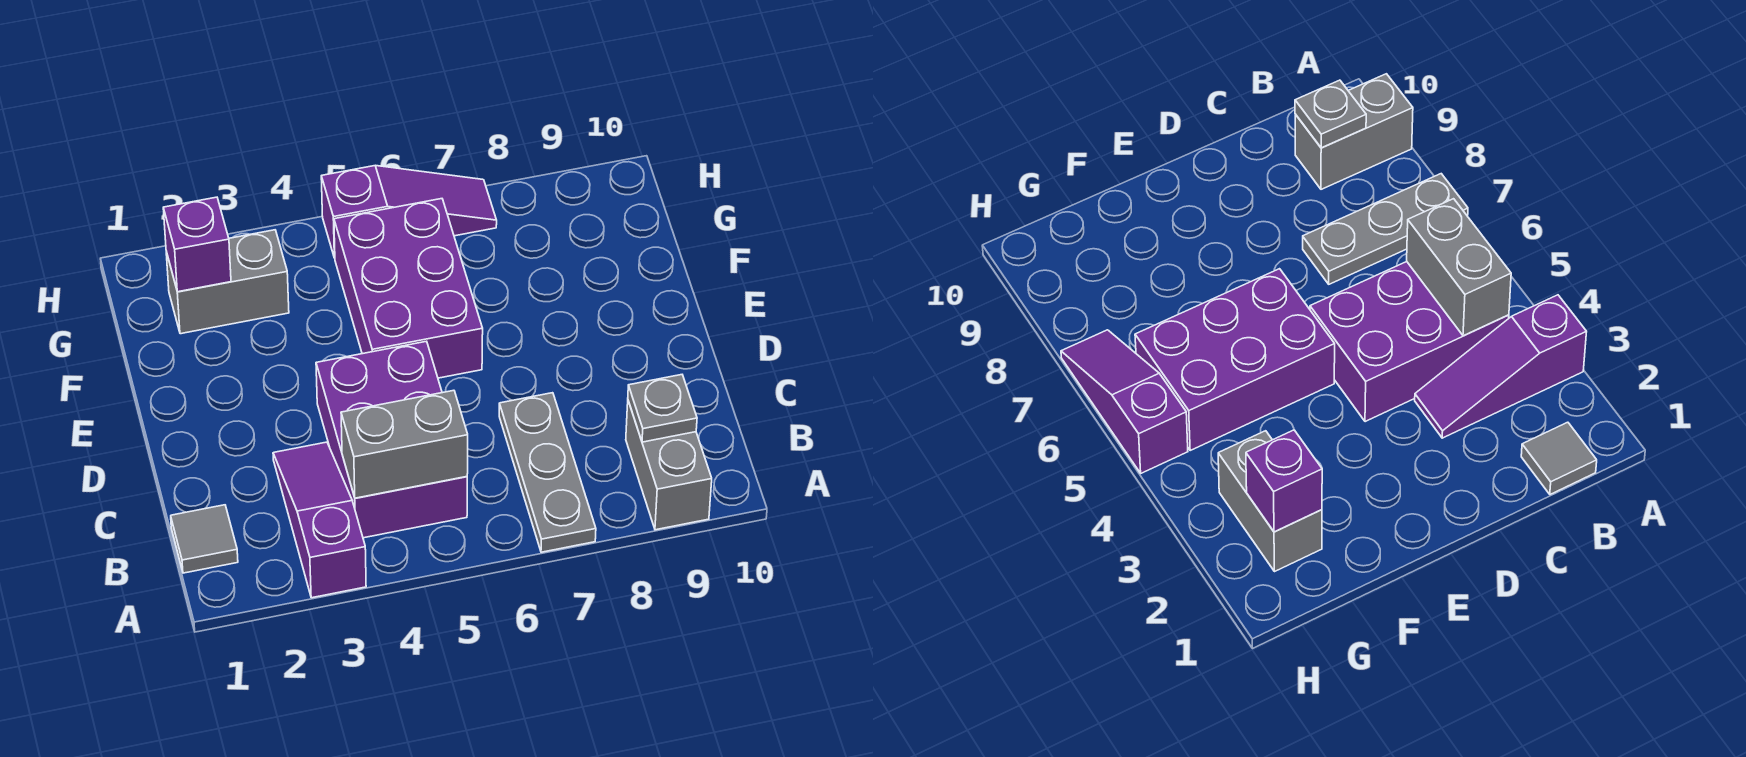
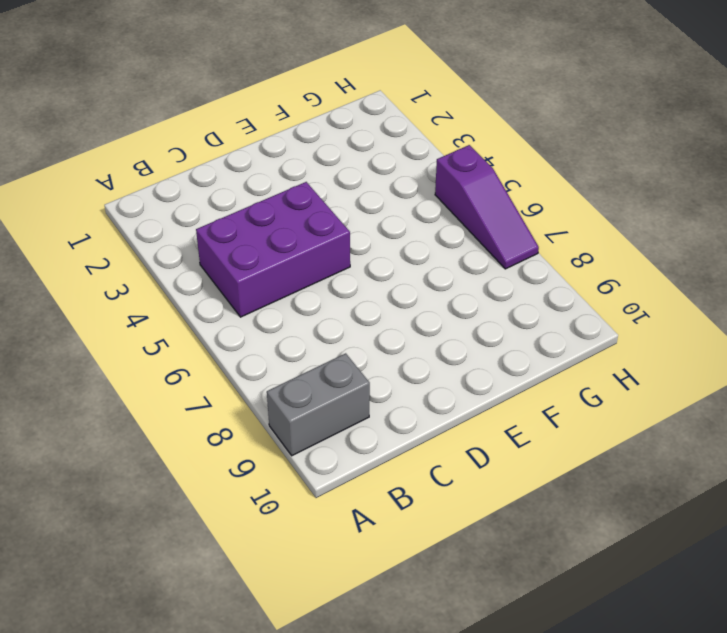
none -> purple slope A3:C3 level 1 top A
none -> grey plate A7:C7 level 1

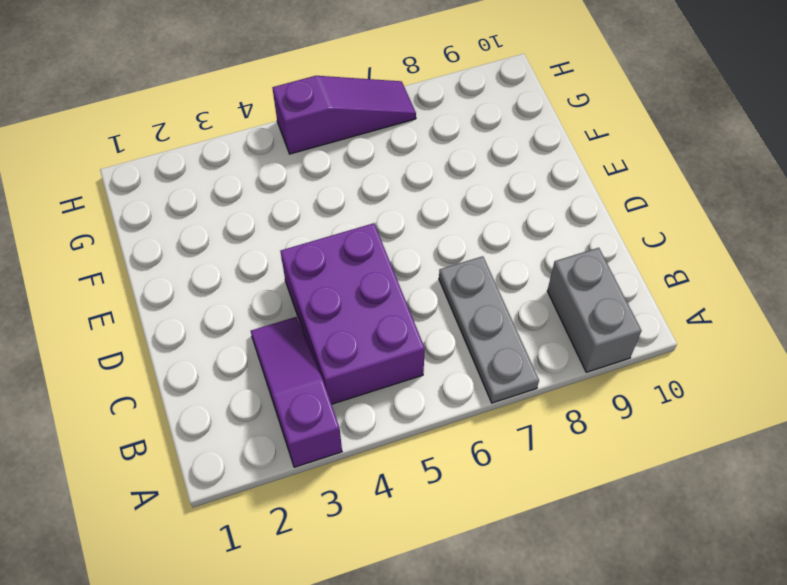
none -> grey tile B1 level 1
none -> purple brick E5:G6 level 1

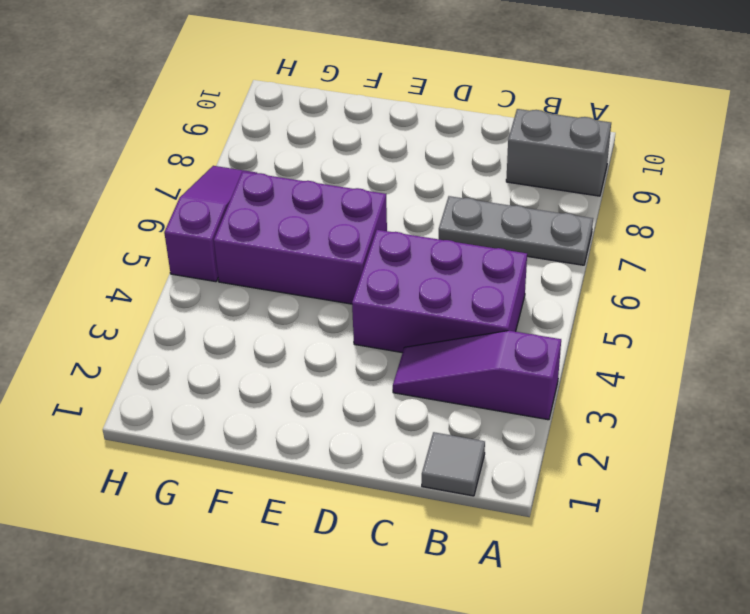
none -> grey brick G2:G3 level 1
none -> grey brick B4:B5 level 2

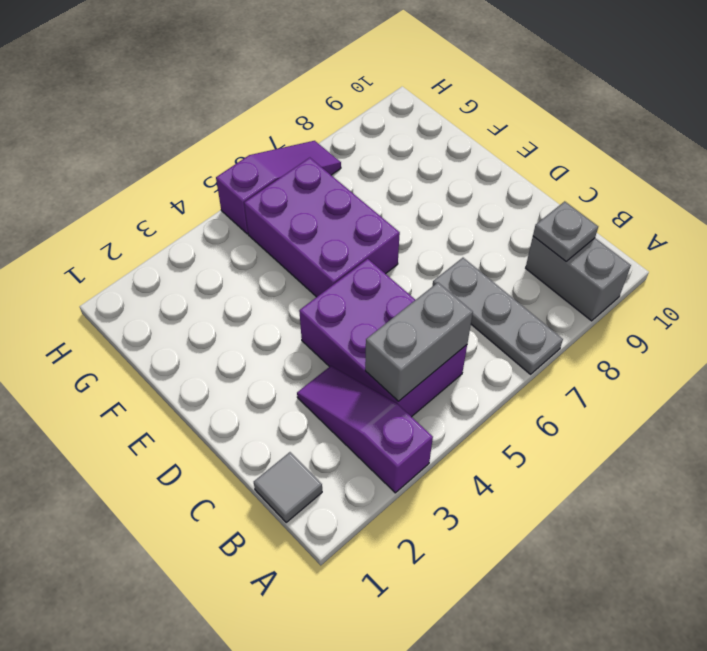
none -> grey brick G2:G3 level 1
none -> purple brick G2 level 2

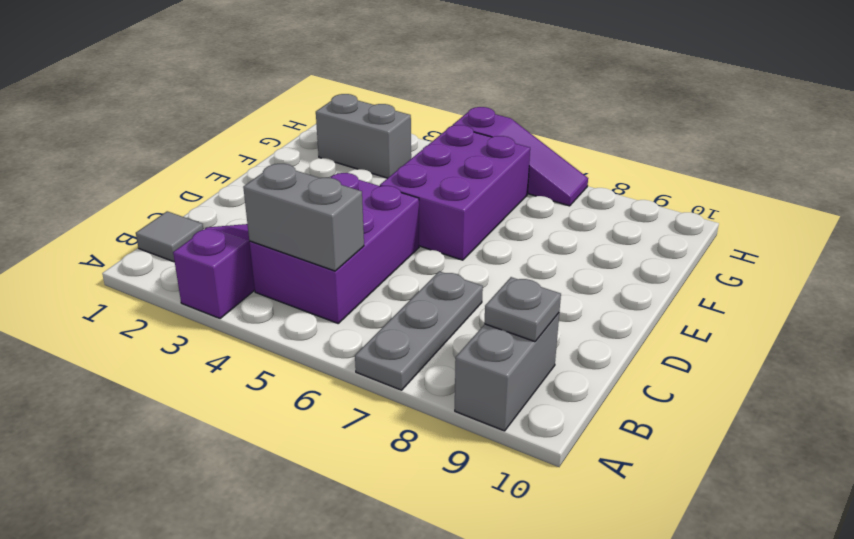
none -> purple brick G2 level 2

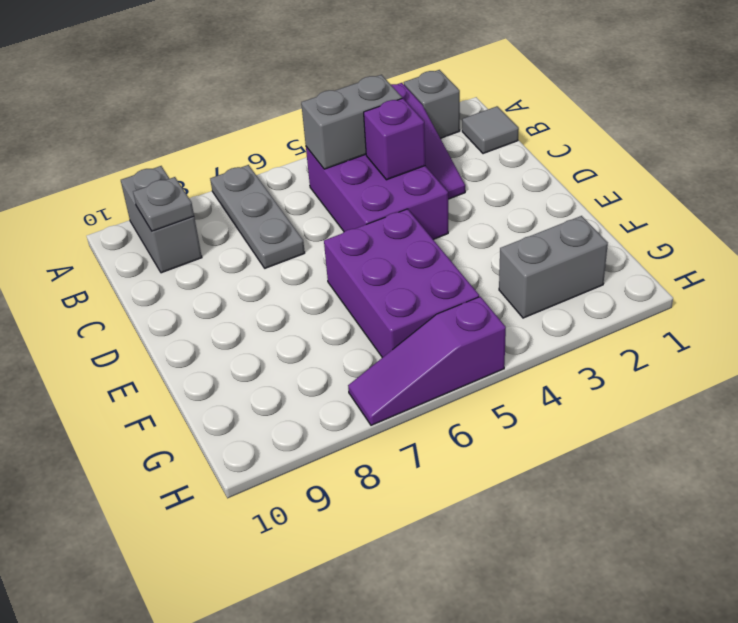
grey brick A2 level 1 -> none
purple brick C4 level 2 -> purple brick G2 level 2

